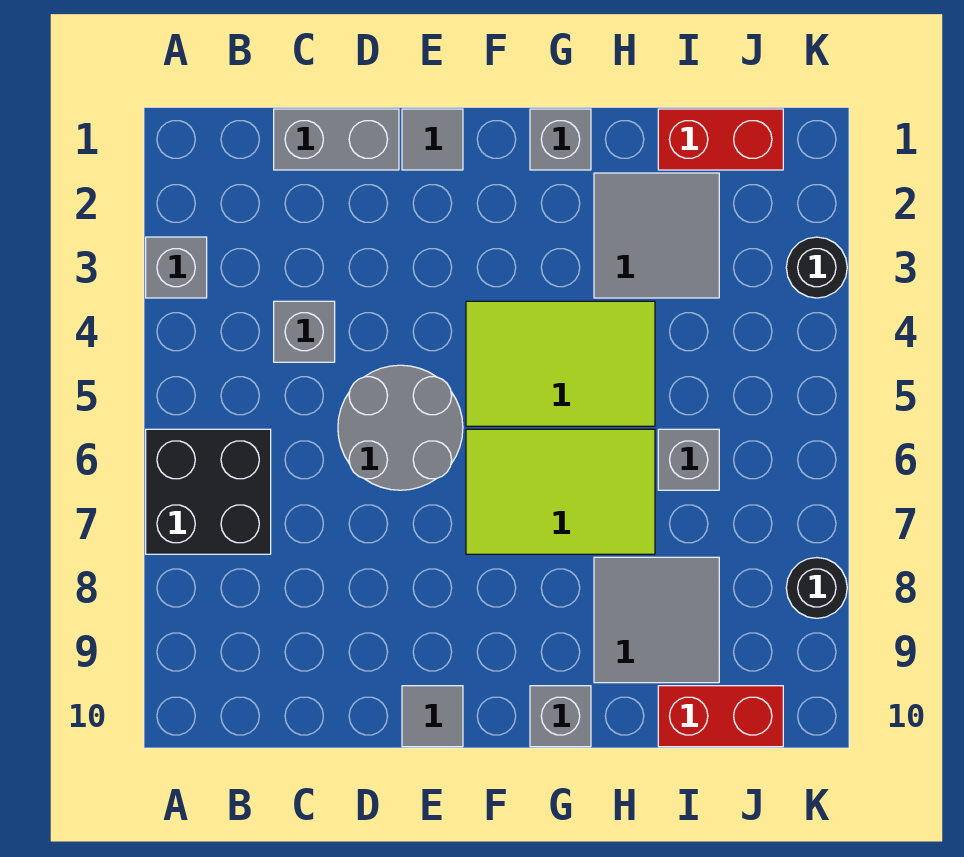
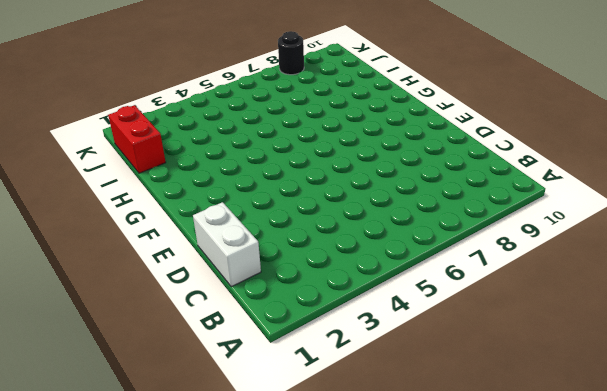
white brick C1:D1 level 1 -> grey brick C1:D1 level 1
none -> grey brick A3 level 1
none -> black brick A6:B7 level 1
none -> grey brick C4 level 1

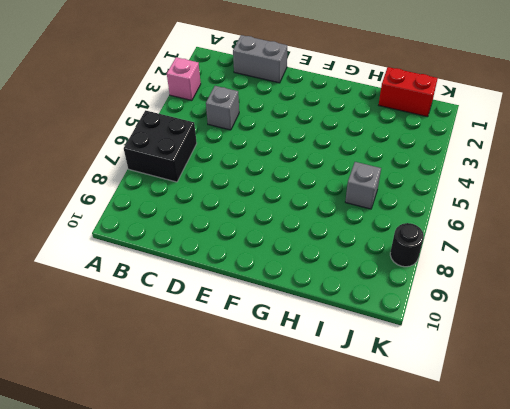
pink brick A3 level 1 -> grey brick A3 level 1
none -> grey round brick D5:E6 level 1
none -> grey tile E1 level 1
none -> grey tile E10 level 1

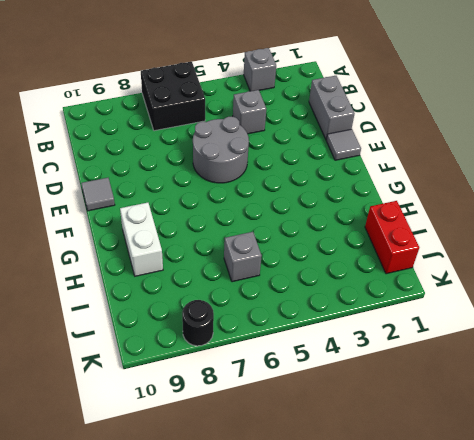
white brick G9:H9 level 1 -> grey tile H8:I9 level 1
none -> lime tile F4:H5 level 1
none -> lime tile F6:H7 level 1
none -> grey brick G1 level 1

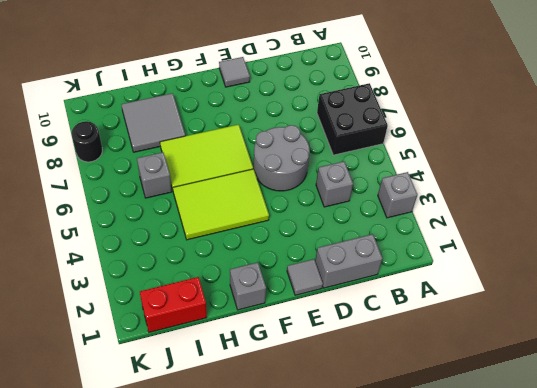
none -> grey brick G10 level 1
none -> grey tile H2:I3 level 1
none -> red brick I10:J10 level 1

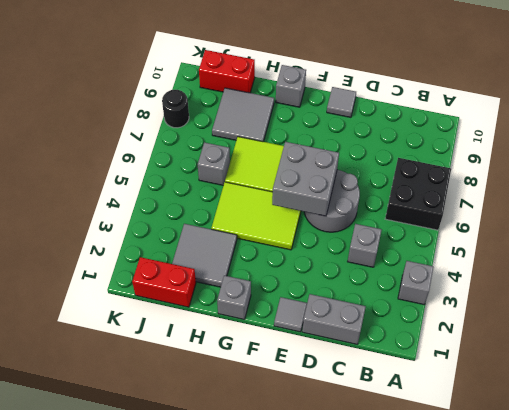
grey brick E5:F6 level 2 -> none
none -> black round brick K3 level 1

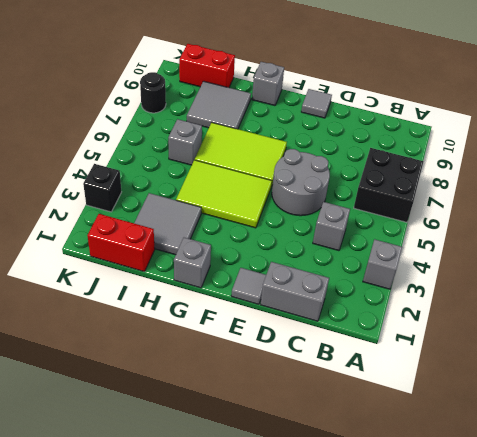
black brick K3 level 1 -> black round brick K3 level 1

